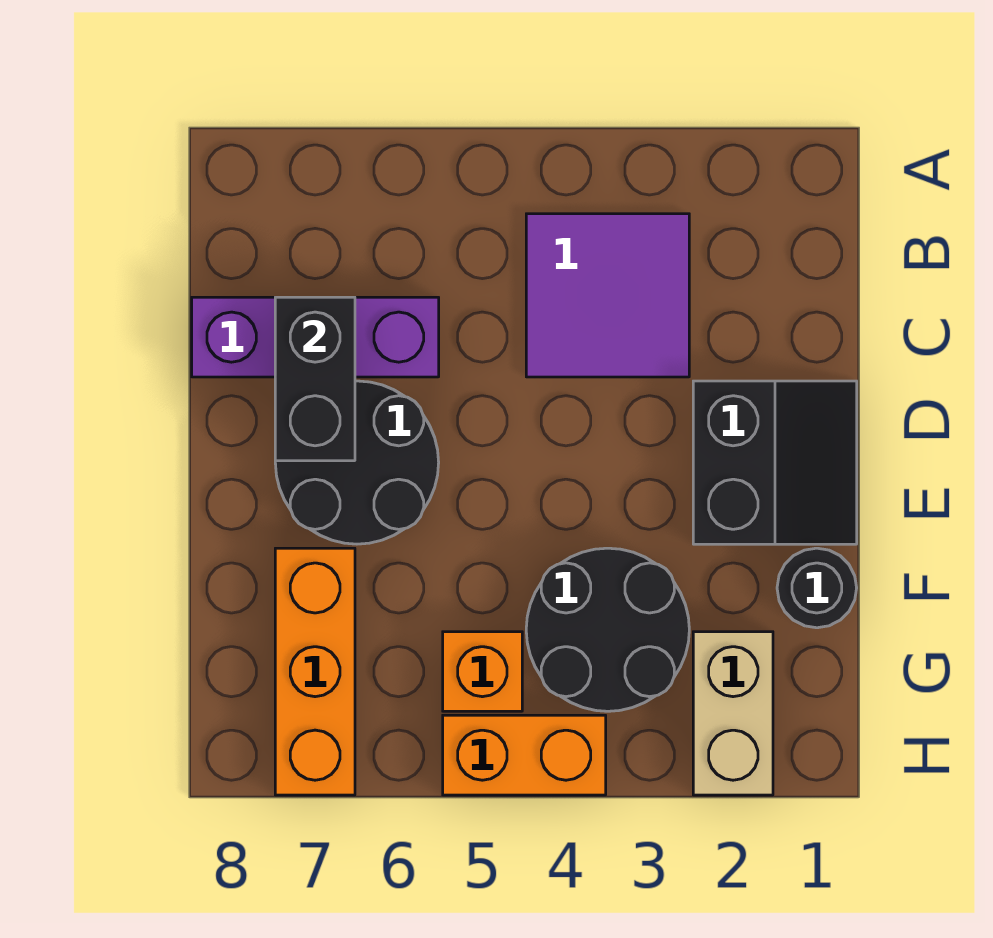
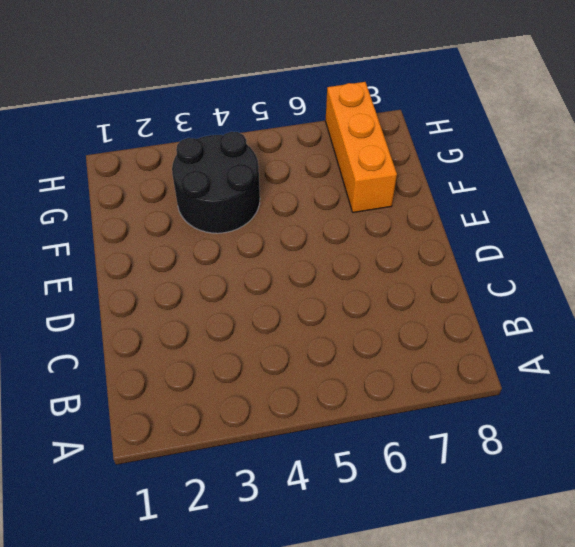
none -> purple tile B3:C4 level 1
none -> purple brick C6:C8 level 1

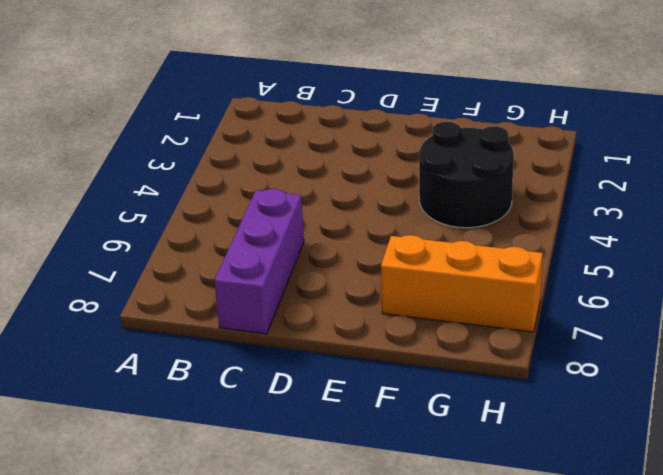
none -> purple tile B3:C4 level 1
none -> black slope D1:E2 level 1 top 2

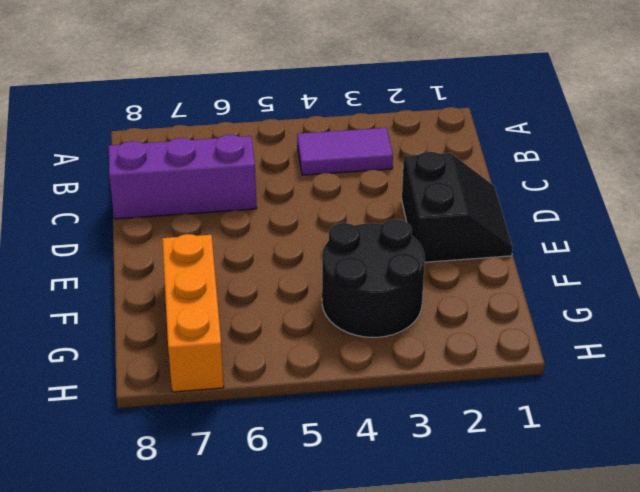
purple tile B3:B4 level 1 -> purple tile B3:C4 level 1
none -> black round brick D6:E7 level 1
none -> black round brick F1 level 1

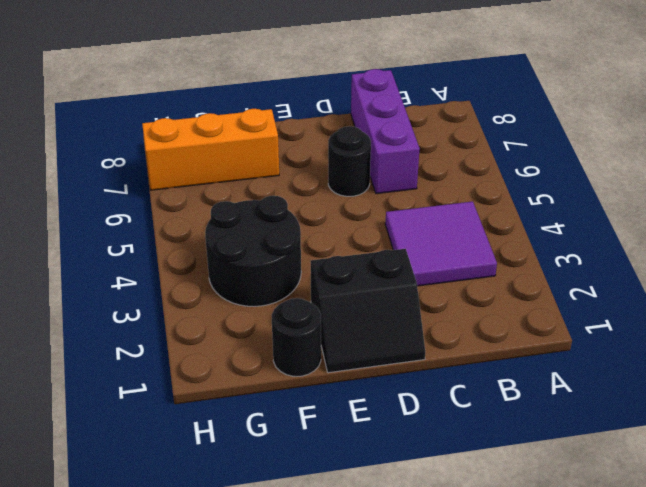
black round brick D6 level 1 -> black round brick D6:E7 level 1
none -> tan brick G2:H2 level 1
none -> orange brick G5 level 1

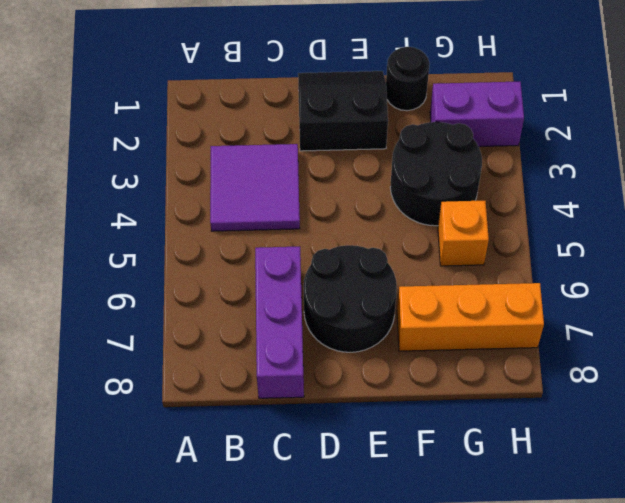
purple brick G2:H2 level 1 -> tan brick G2:H2 level 1
none -> orange brick H4:H5 level 1
none -> black brick C7:D7 level 2

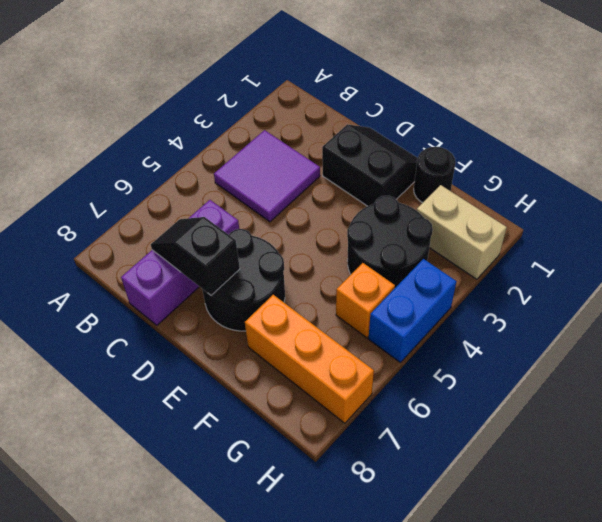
black slope C7:D7 level 2 top D -> black brick C7:D7 level 2
blue brick H4:H5 level 1 -> orange brick H4:H5 level 1

